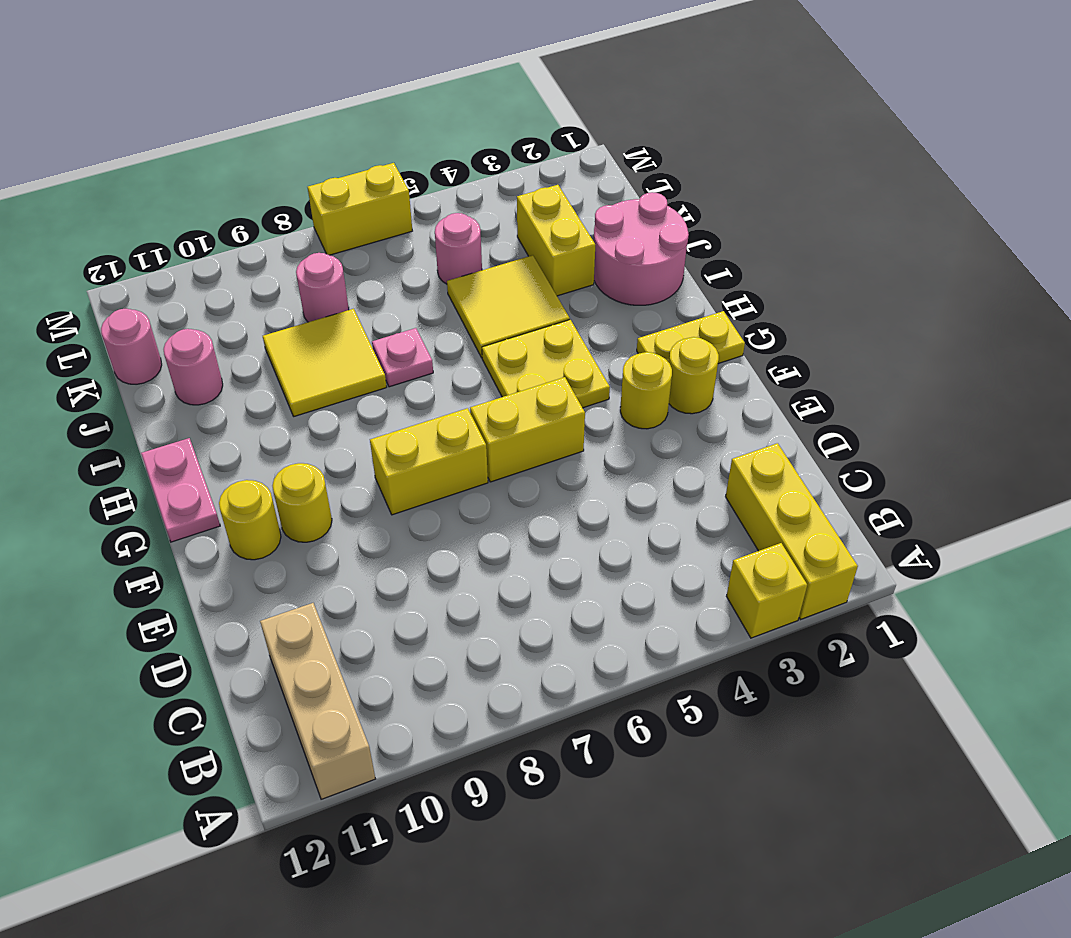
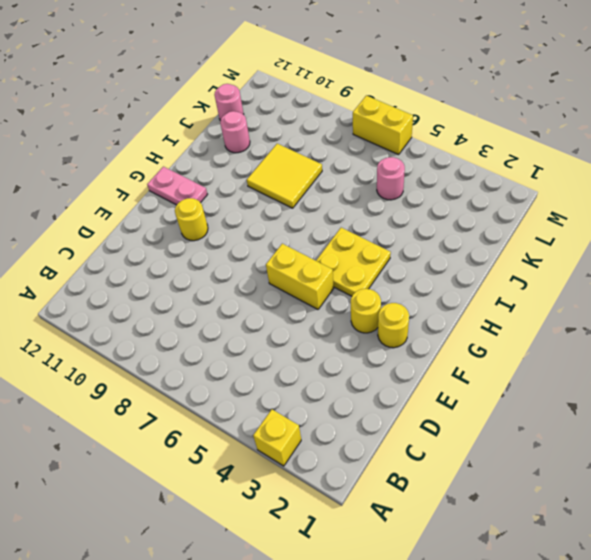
pink plate G11:G12 level 1 -> pink plate G12:H12 level 1
none -> yellow brick A2:C2 level 1
none -> tan brick A11:C11 level 1
none -> yellow brick F7:F8 level 1

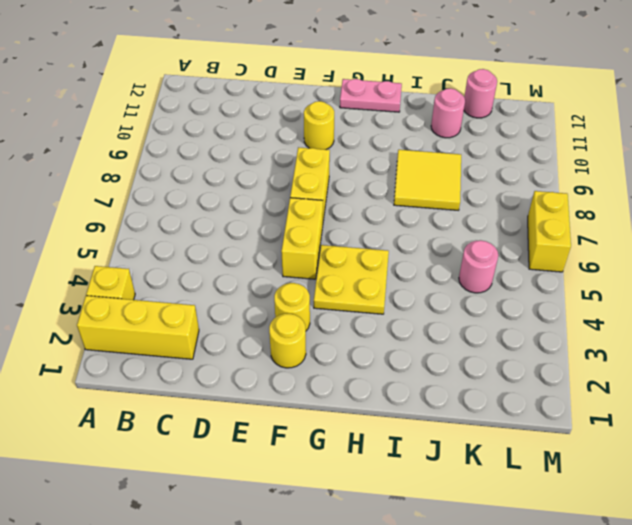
none -> tan brick A11:C11 level 1
none -> yellow round brick F11 level 1
none -> yellow plate G1:G2 level 1

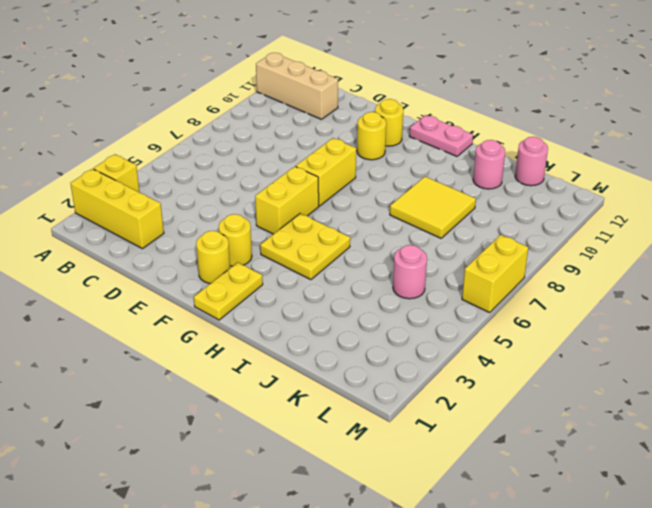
none -> pink round brick I1:J2 level 1
none -> yellow tile I4:J5 level 1
none -> pink plate I7 level 1

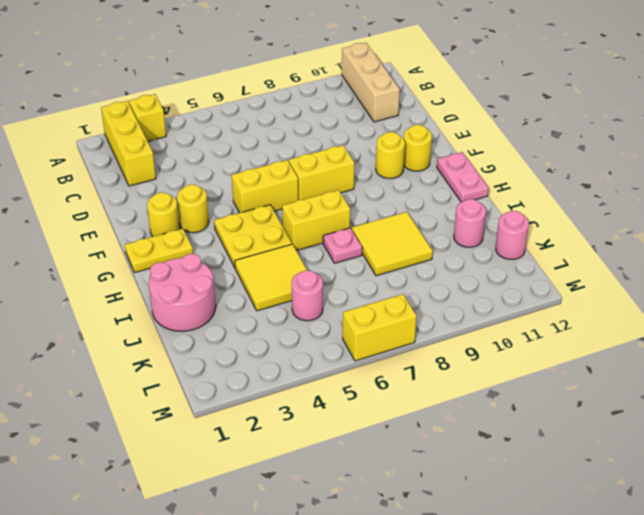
yellow brick H6:H7 level 1 -> yellow brick J3:K3 level 1
none -> pink round brick K8 level 1

